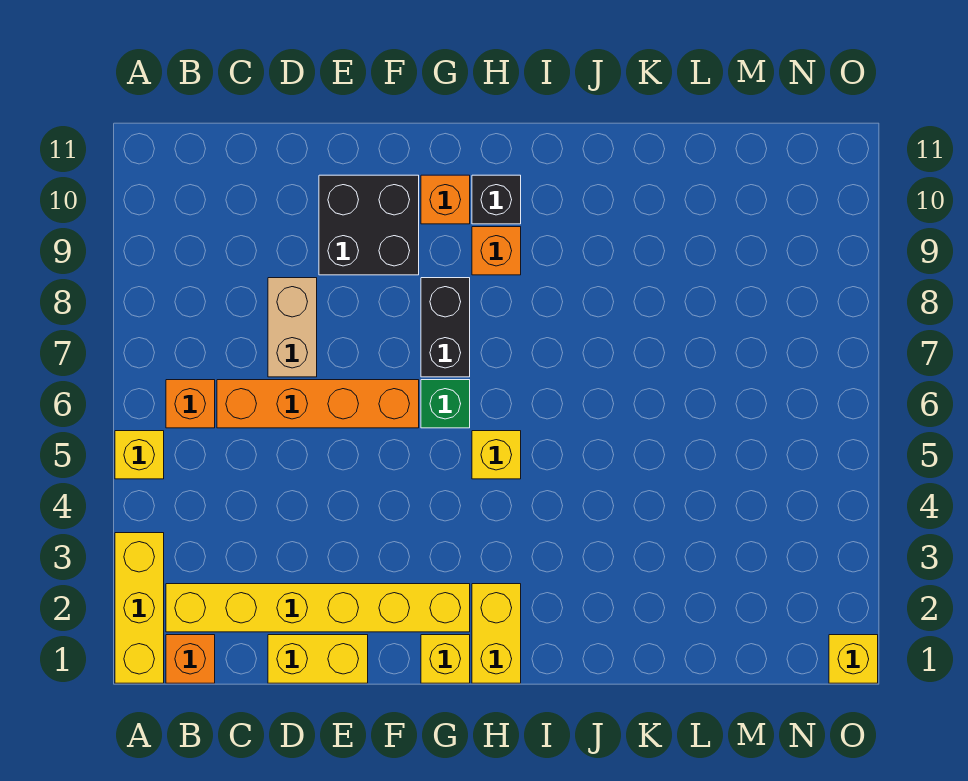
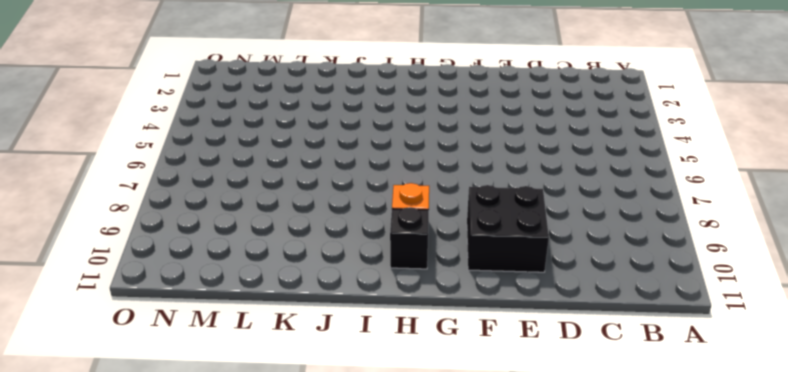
none -> yellow brick A1:A3 level 1
none -> yellow brick A5 level 1
none -> orange brick B1 level 1

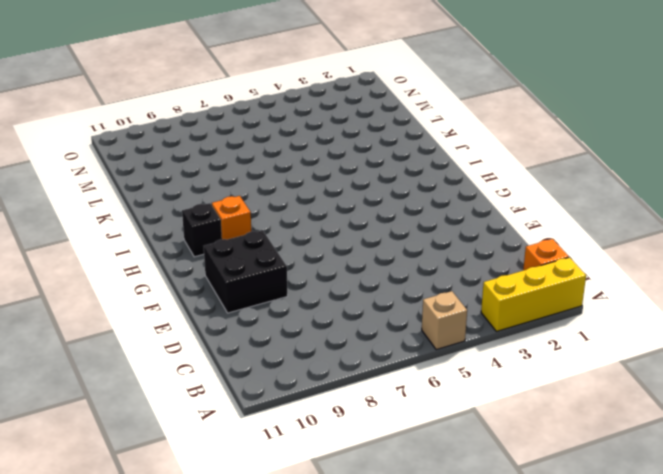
tan brick A5 level 1 -> yellow brick A5 level 1
none -> yellow brick B2:G2 level 1
none -> orange brick B6 level 1
none -> orange brick C6:F6 level 1

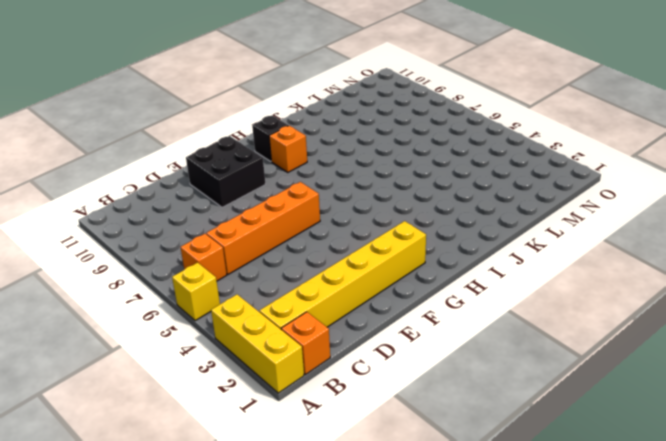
none -> yellow brick D1:E1 level 1
none -> tan brick D7:D8 level 1
none -> yellow brick G1 level 1

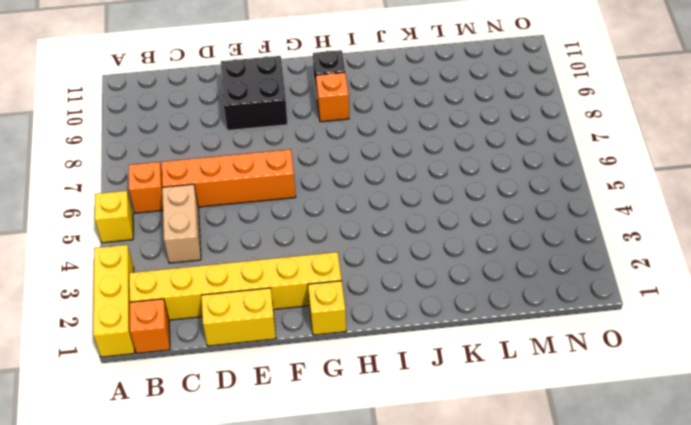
tan brick C4:C5 level 1 -> tan brick D7:D8 level 1
none -> green brick G6 level 1
none -> black brick G7:G8 level 1
none -> orange brick G10 level 1

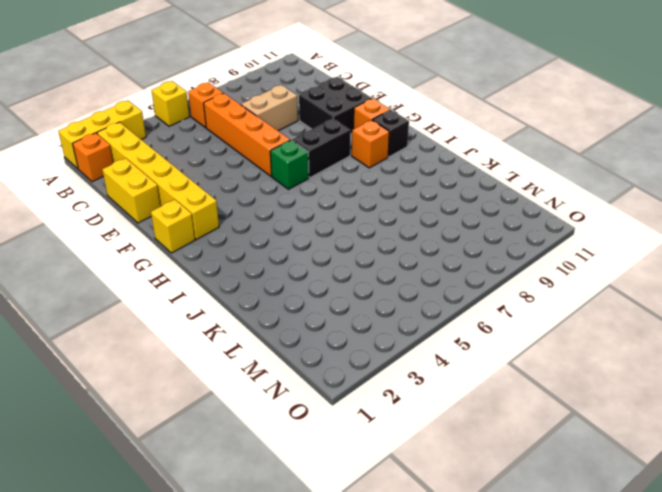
none -> yellow brick H1:H2 level 1
none -> yellow brick H5 level 1
none -> yellow brick O1 level 1

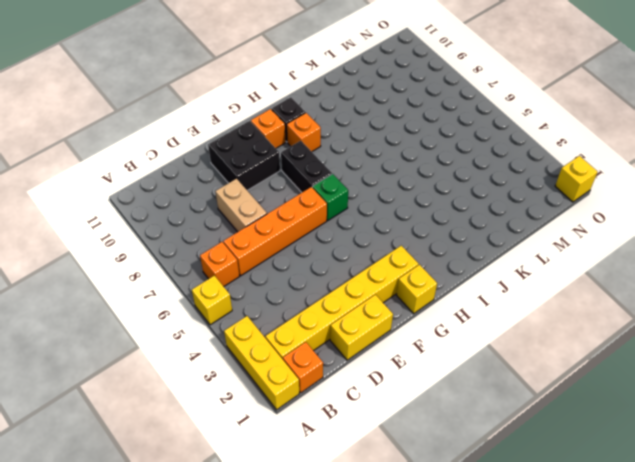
none -> yellow brick H1:H2 level 1
none -> yellow brick H5 level 1

